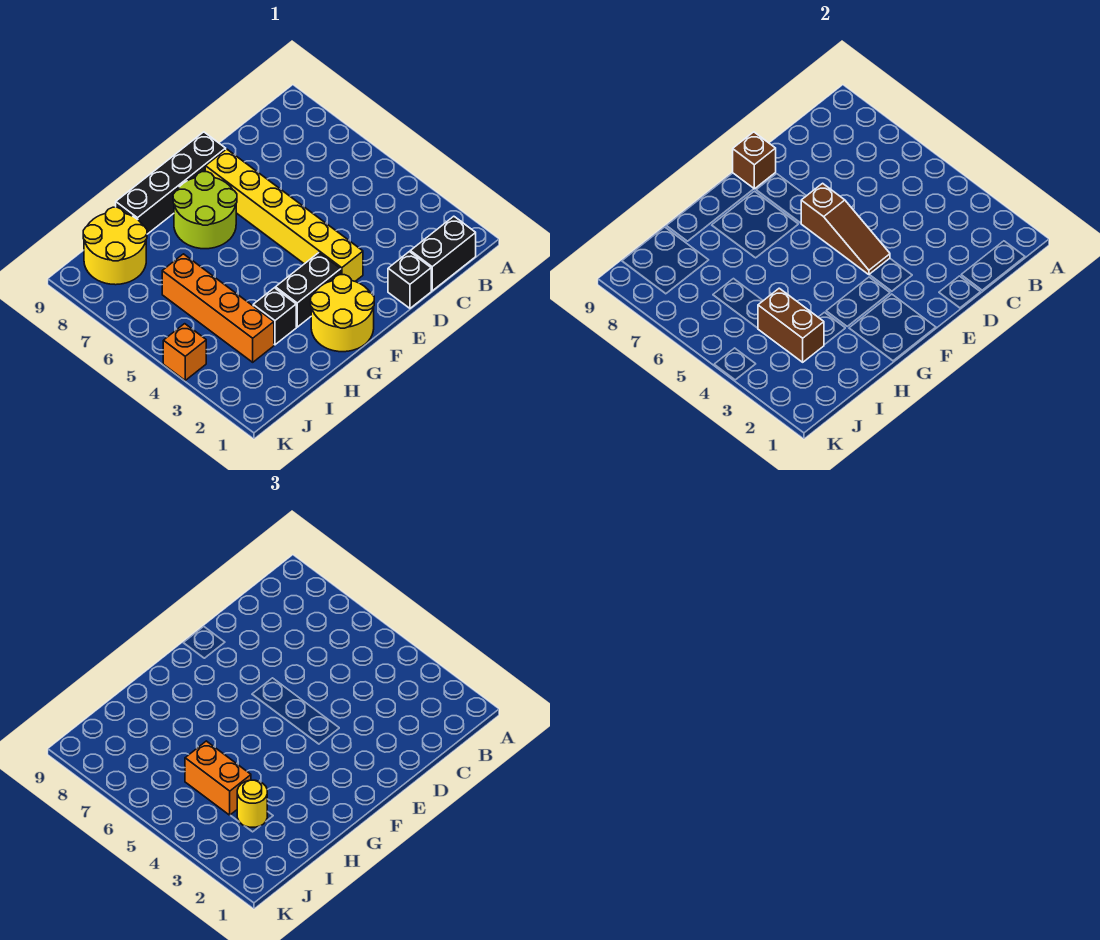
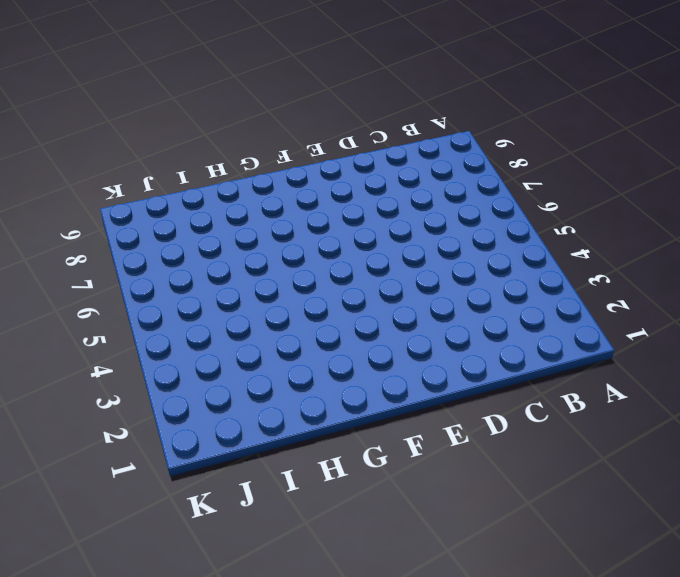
none -> black brick B1:C1 level 1
none -> black brick D1 level 1
none -> yellow brick E3:E8 level 1

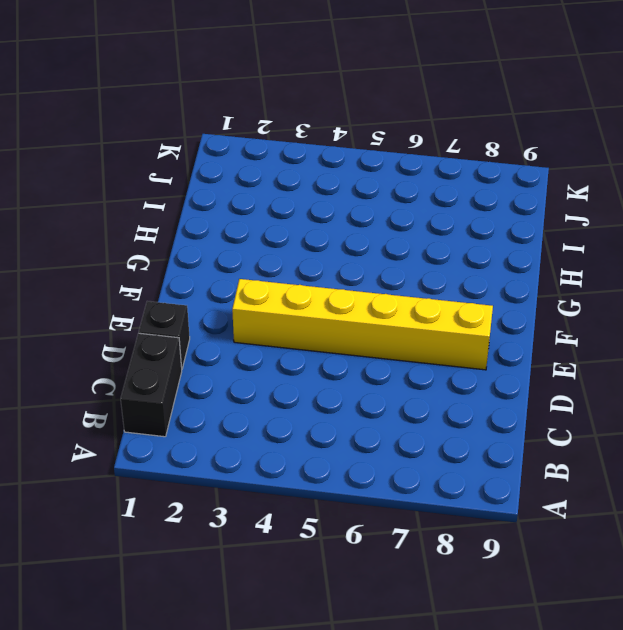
none -> black brick E9:H9 level 1
none -> yellow round brick F1:G2 level 1
none -> black brick F3:G3 level 1

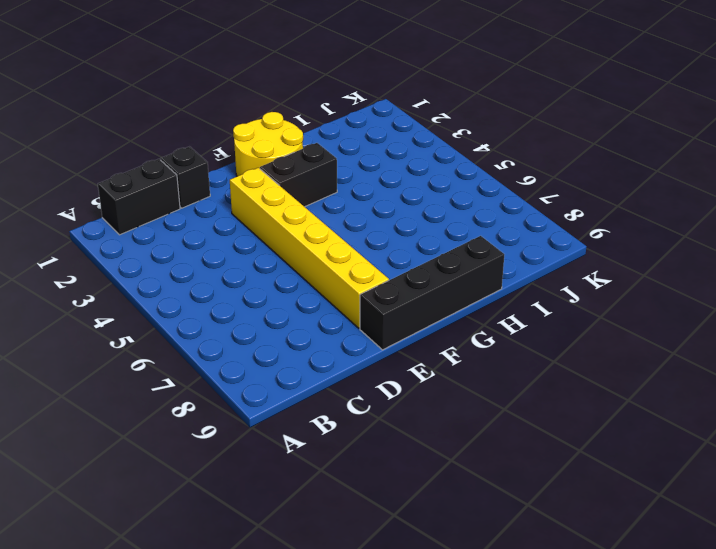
none -> lime round brick F7:G8 level 1
none -> black brick H3 level 1
none -> orange brick I3:I6 level 1

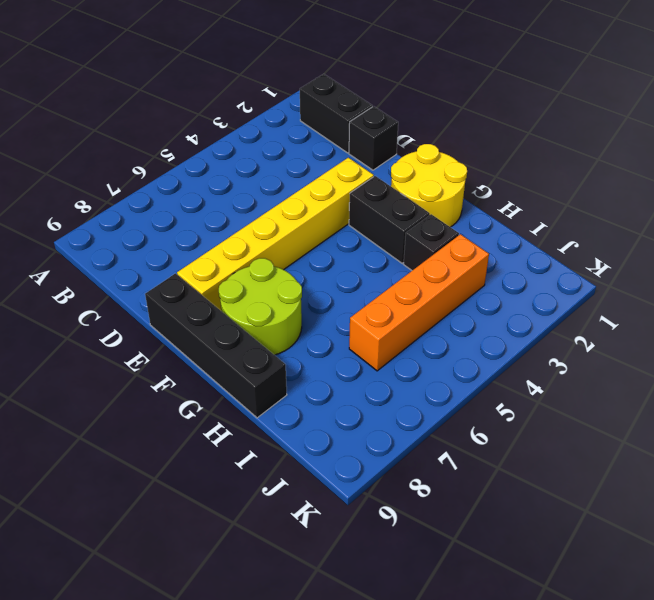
none -> yellow round brick I8:J9 level 1
none -> orange brick K4 level 1
none -> brown slope E4:E6 level 2 top 6

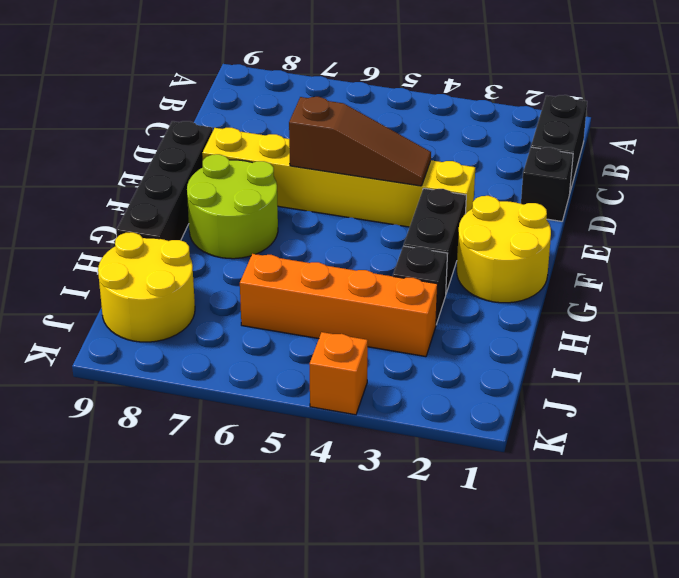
none -> brown brick E9 level 2
none -> brown brick I3:I4 level 2
none -> yellow round brick I3 level 3

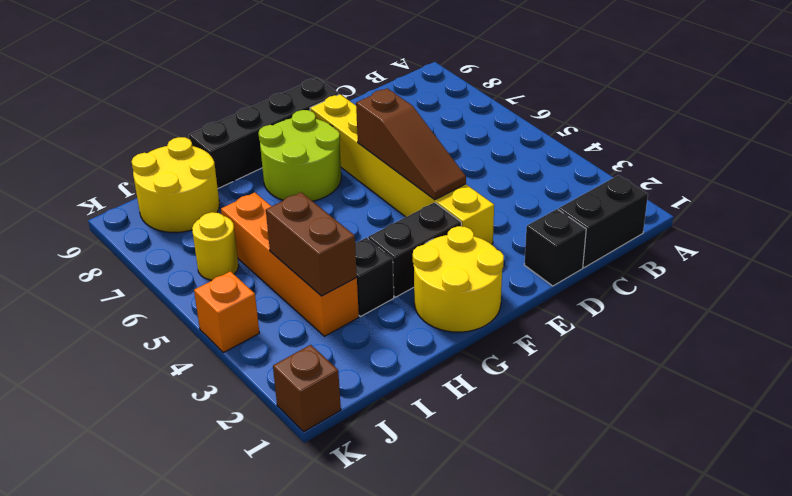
yellow round brick J6 level 1 -> yellow round brick I3 level 3
brown brick K1 level 1 -> brown brick E9 level 2
none -> orange brick I4:I5 level 3

